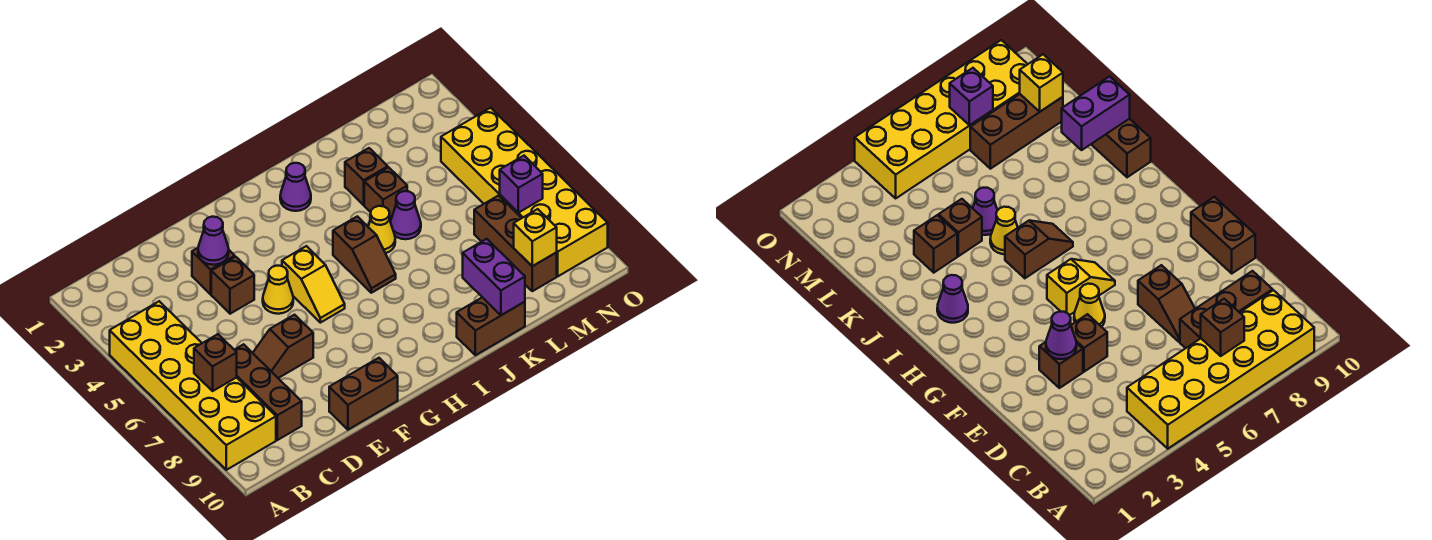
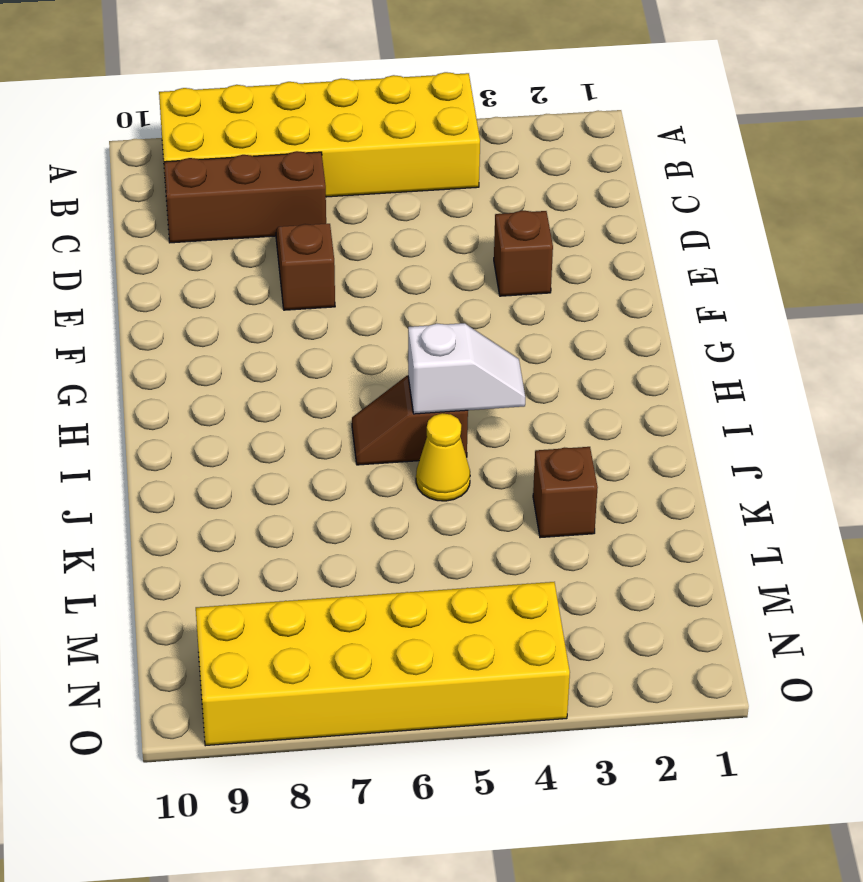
white slope I4:I5 level 2 top 5 -> none
none -> brown brick E4 level 1
none -> brown brick E10:F10 level 1
none -> yellow cone F5 level 1

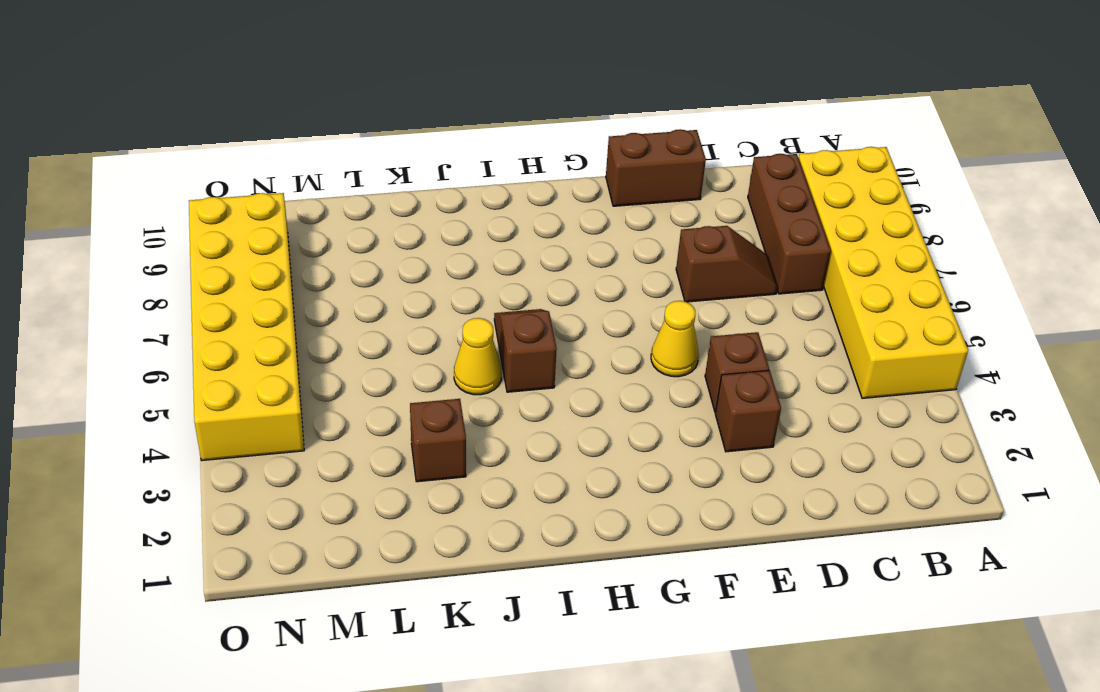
none -> yellow slope G5:G6 level 1 top 5
none -> purple cone I2 level 1
none -> brown brick J10:K10 level 1

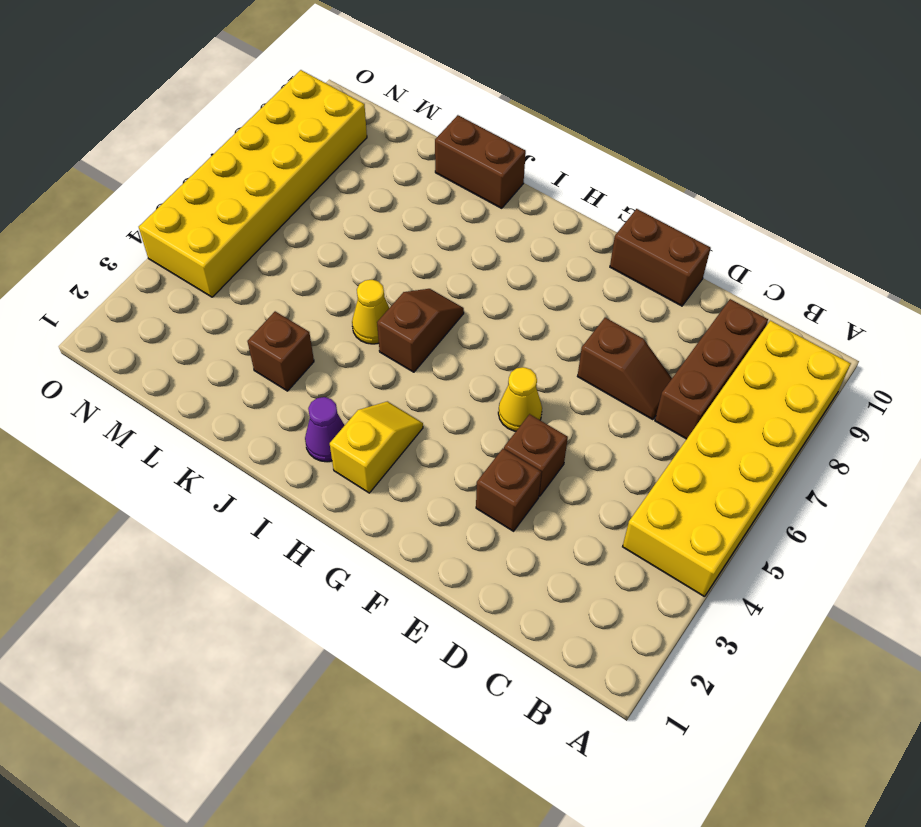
yellow slope H2:H3 level 1 top 2 -> yellow slope G5:G6 level 1 top 5
none -> brown brick K4 level 1
none -> purple cone K5 level 1
none -> brown brick M7:M9 level 1

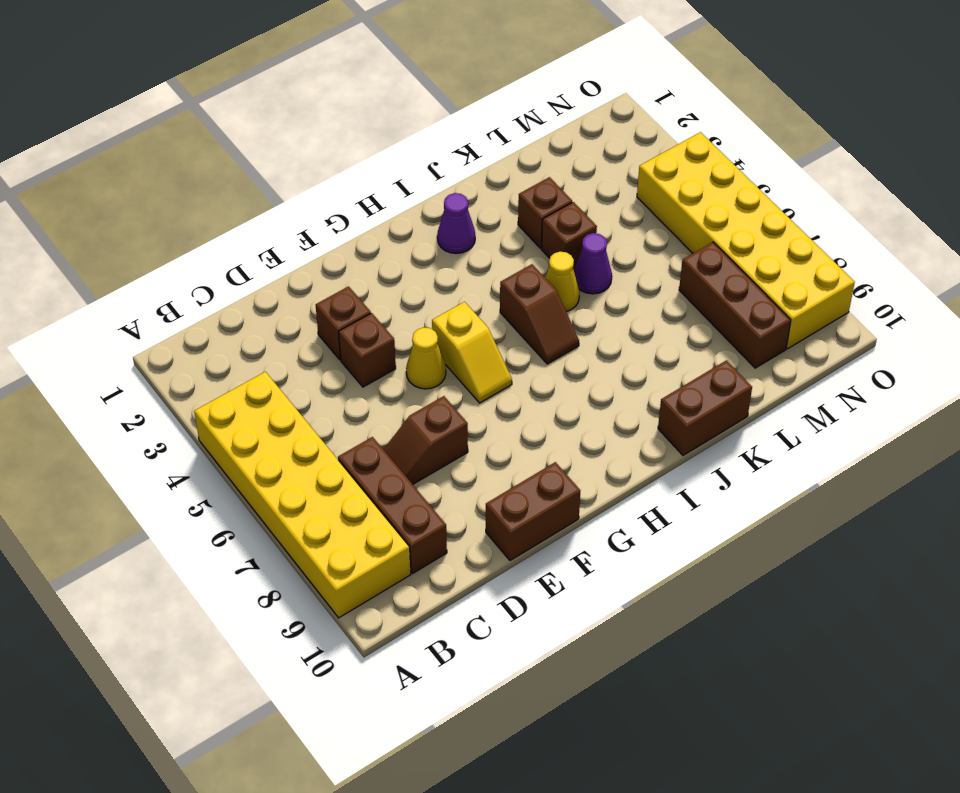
none -> brown brick B7 level 2
none -> purple cone E3 level 2
none -> purple brick K9:K10 level 2

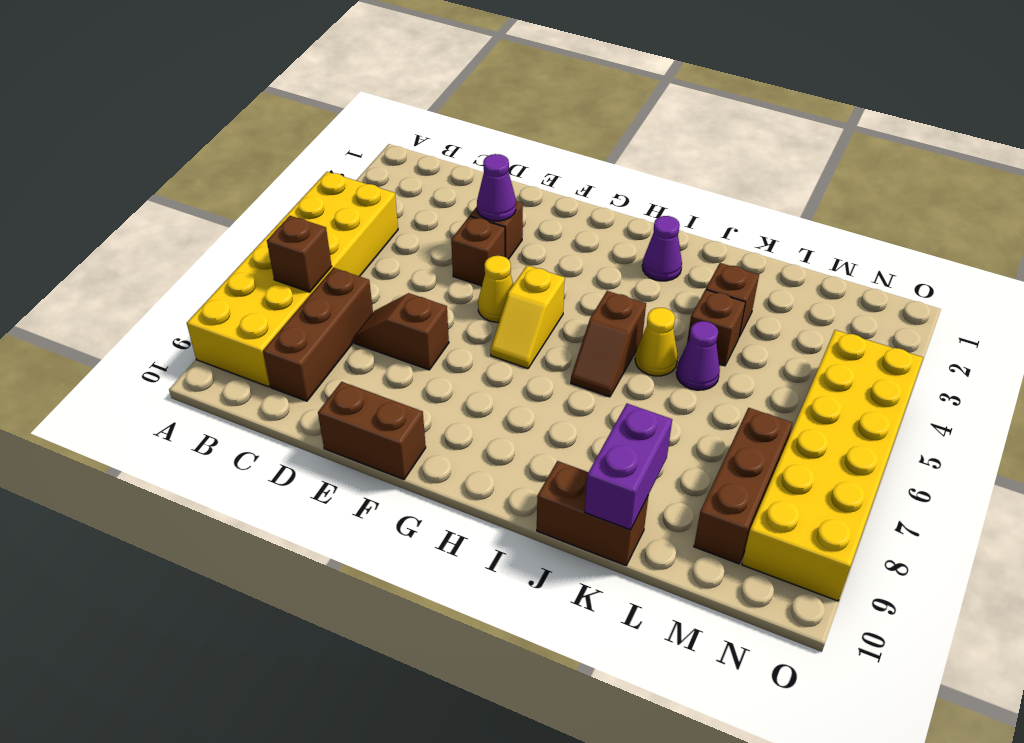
none -> yellow brick M9 level 2
none -> purple brick N7 level 2

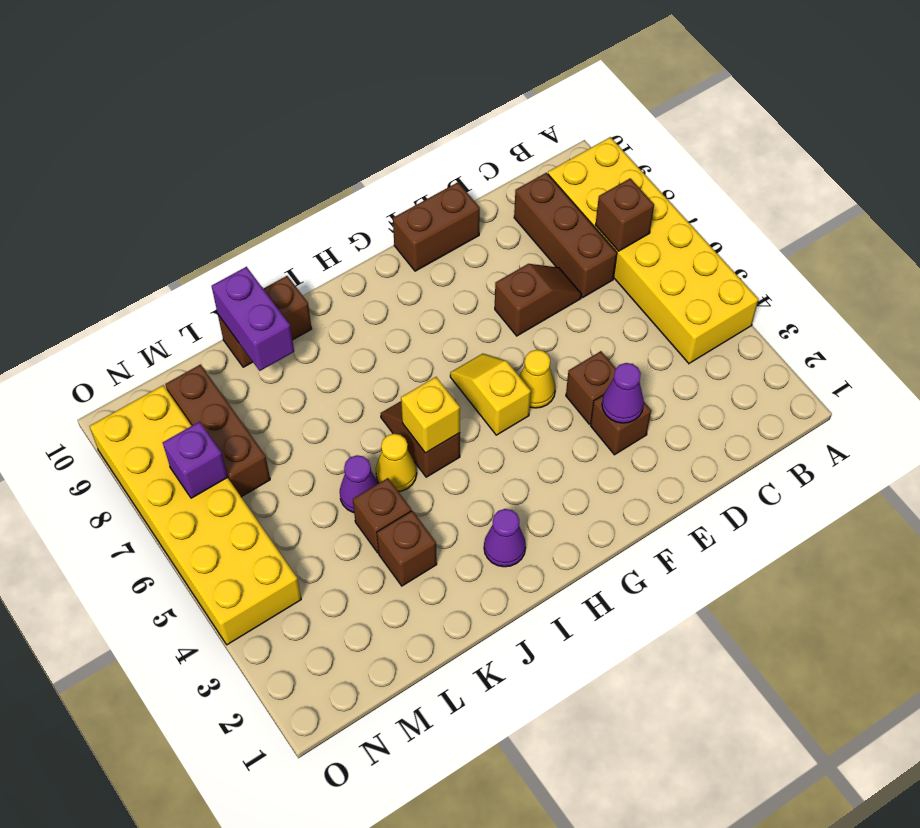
yellow brick I5 level 2 -> yellow brick M9 level 2

